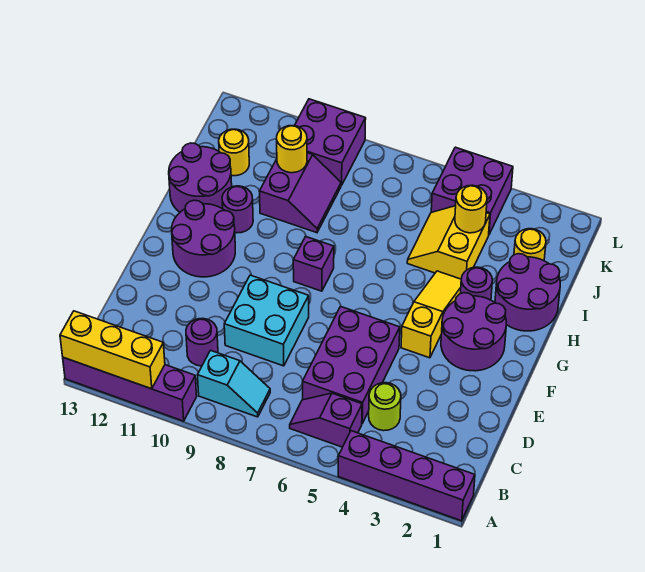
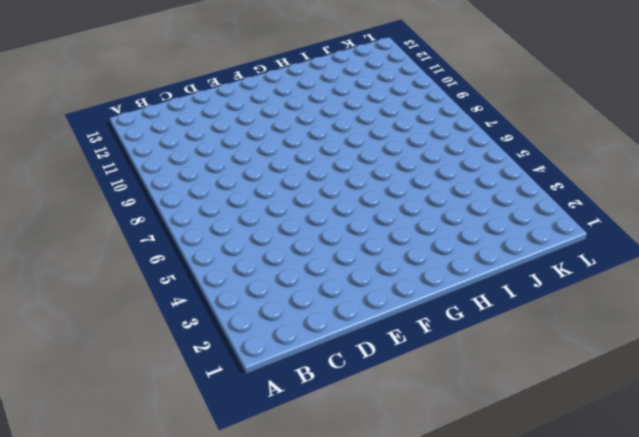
none -> purple brick A1:A4 level 1
none -> purple brick A10:A13 level 1
none -> purple slope B5:B6 level 1 top 5

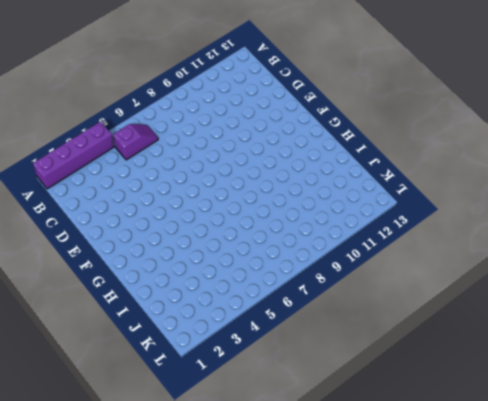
none -> purple brick A10:A13 level 1
none -> cyan slope B8:B9 level 1 top 9
none -> lime round brick C4 level 1

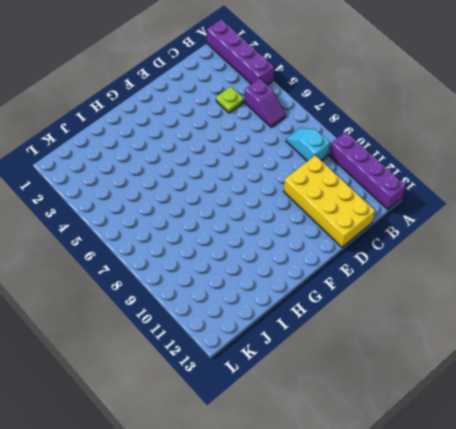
lime plate C4 level 1 -> lime round brick C4 level 1
yellow brick C10:D13 level 1 -> purple round brick C10 level 1
none -> purple brick C5:E6 level 1
none -> cyan brick D8:E9 level 1
none -> purple round brick F2:G3 level 1

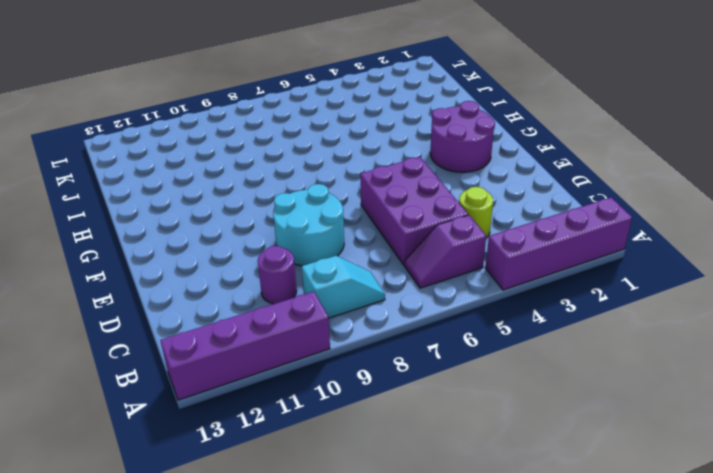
cyan round brick D8:E9 level 1 -> cyan brick D8:E9 level 1
none -> yellow slope F4:H4 level 1 top F
none -> purple round brick F11:G12 level 1
none -> purple brick G8 level 1

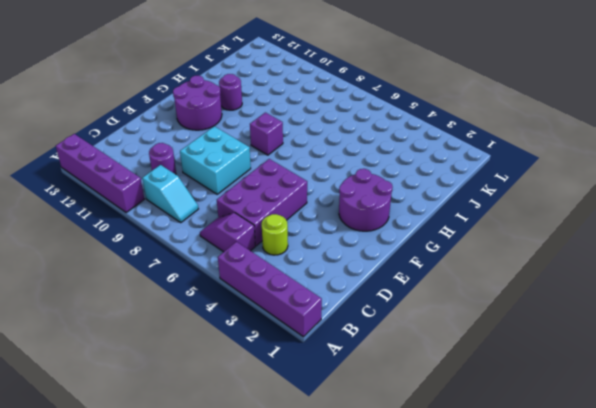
none -> yellow slope F4:H4 level 1 top F
none -> purple round brick H1:I2 level 1
none -> purple round brick H3 level 1

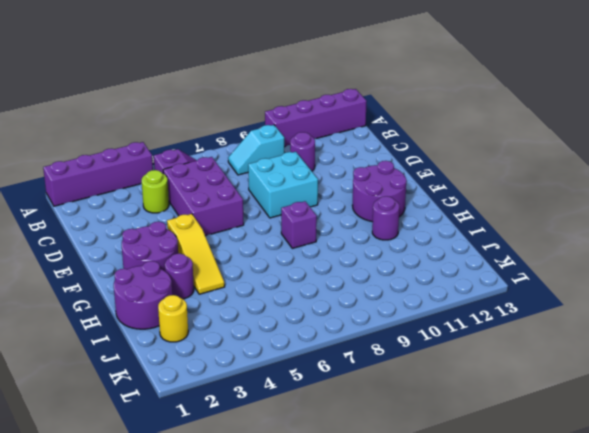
none -> purple round brick H12:I13 level 1
none -> yellow slope I4:J5 level 1 top 4
none -> purple slope I9:J10 level 1 top 10

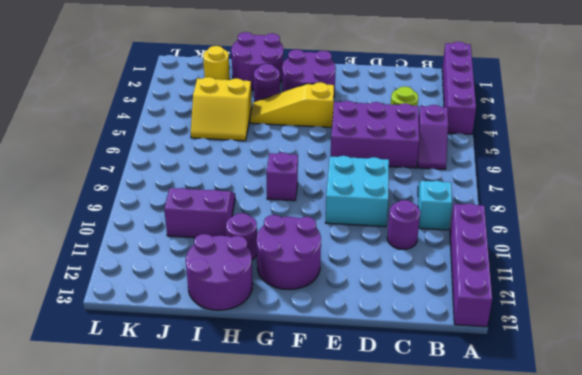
none -> yellow round brick J12 level 1
none -> purple brick K4:L5 level 1
none -> purple brick K9:L10 level 1

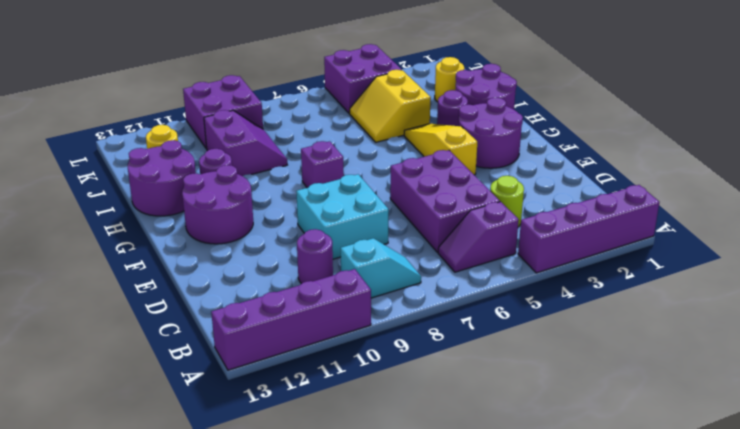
none -> yellow brick A11:A13 level 2
none -> yellow round brick J4 level 2
none -> yellow round brick J10 level 2

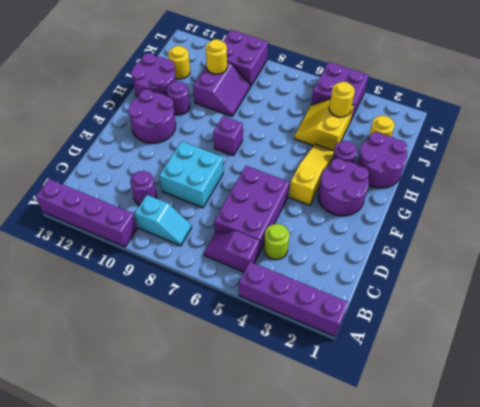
none -> yellow brick A11:A13 level 2

